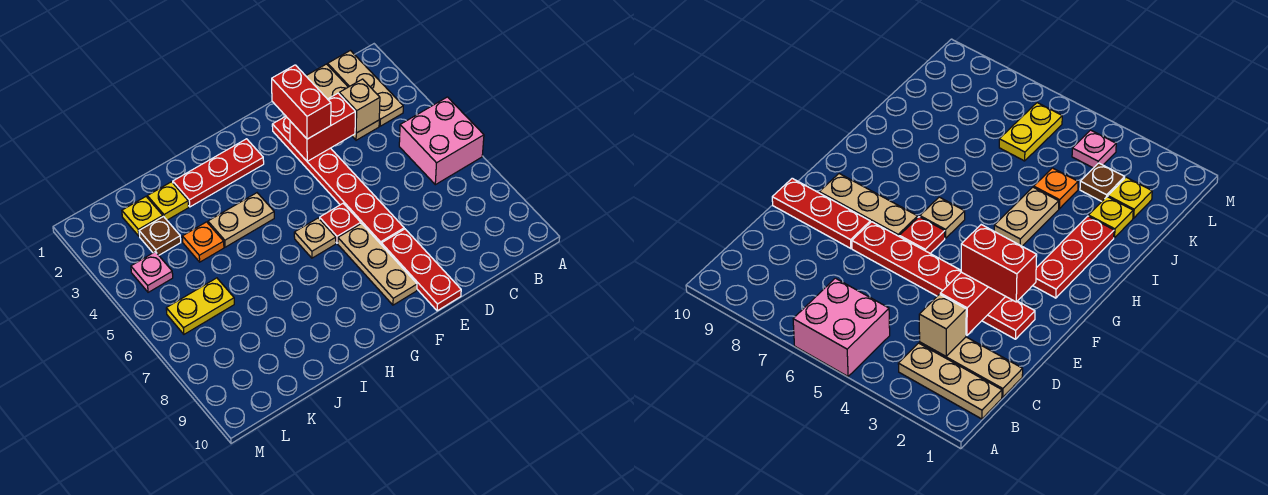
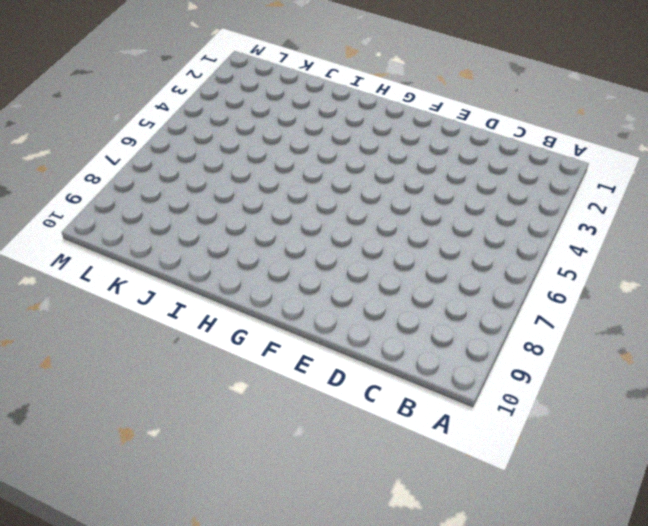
none -> pink brick A5:B6 level 1
none -> tan plate B1:B3 level 1
none -> tan plate C1:C3 level 1

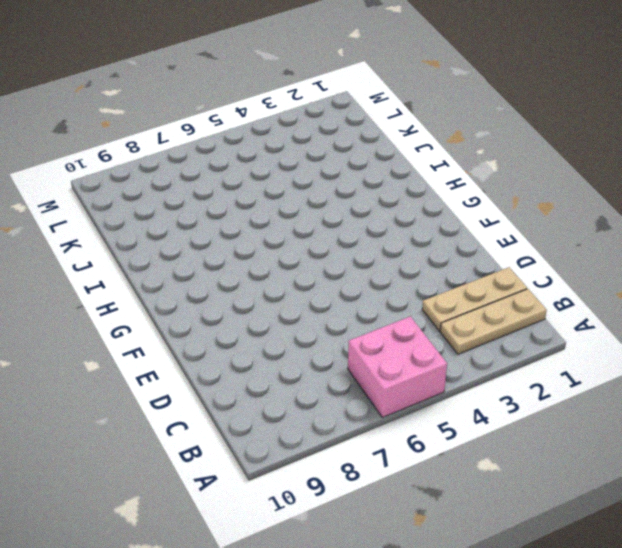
none -> red plate E2:E7 level 1
none -> red plate E8:E10 level 1
none -> red plate F6 level 1

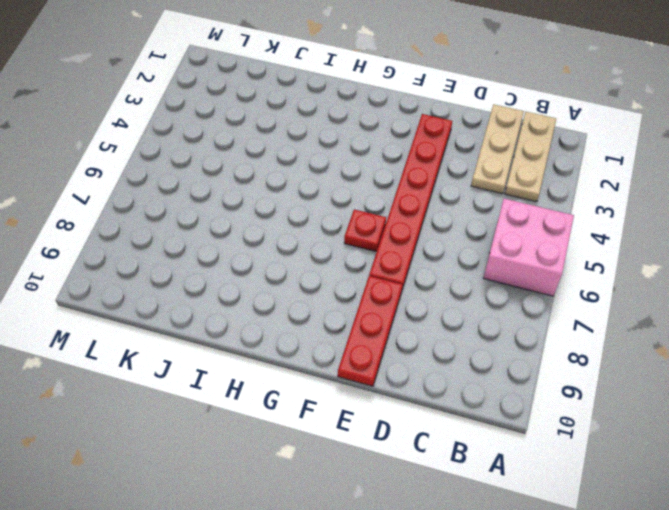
none -> tan plate F7:F9 level 1
none -> red plate G2:I2 level 1
none -> tan plate G6 level 1

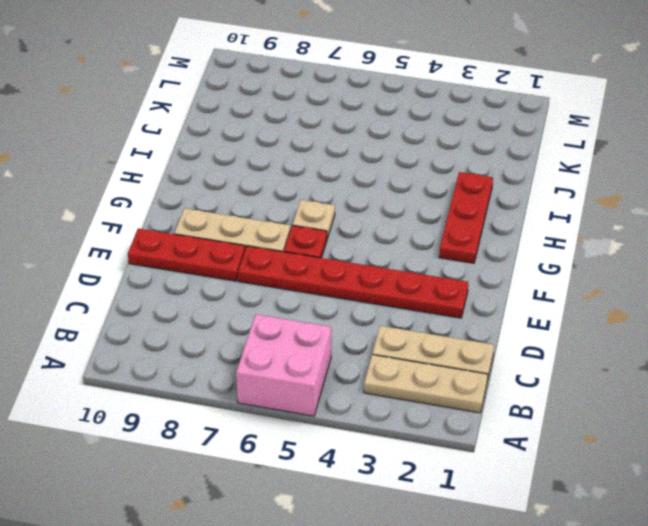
none -> tan plate H4:I4 level 1
none -> yellow plate J2 level 1
none -> orange plate J4 level 1

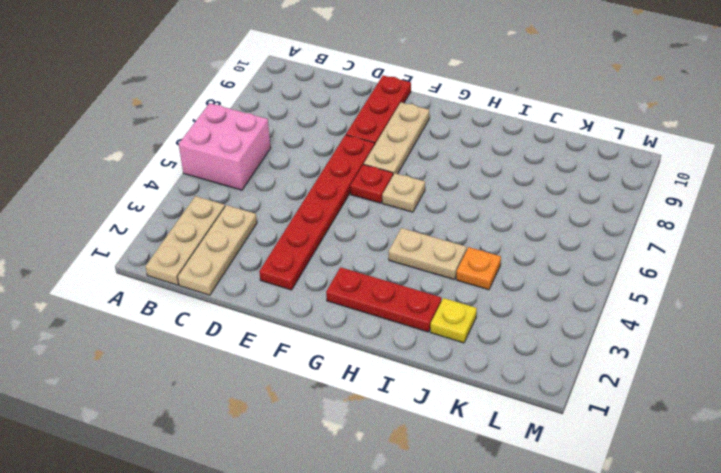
none -> yellow plate K2 level 1
none -> brown plate K3 level 1
none -> yellow plate K6:L6 level 1

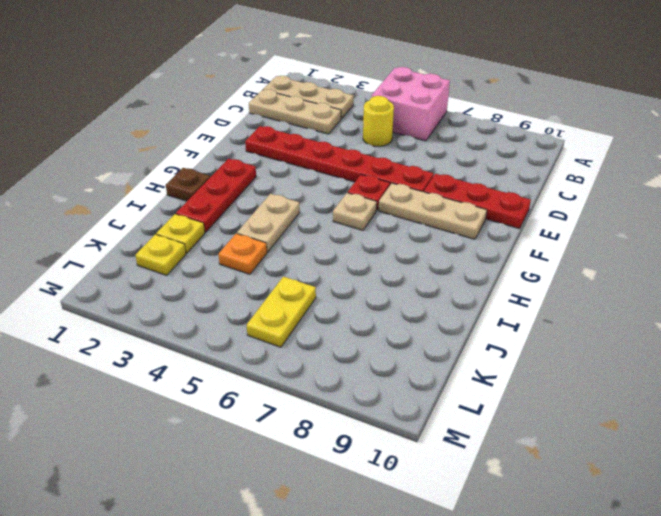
yellow round brick C5 level 1 -> none
brown plate H1 level 1 -> brown plate K3 level 1
none -> pink plate L4 level 1
none -> tan brick C3 level 2
none -> red brick D3:E3 level 2

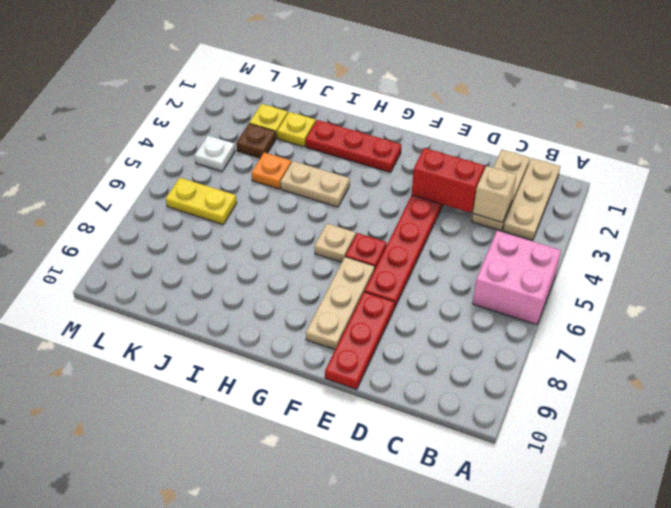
white plate L4 level 1 -> pink plate L4 level 1
none -> red brick E2:E3 level 3

